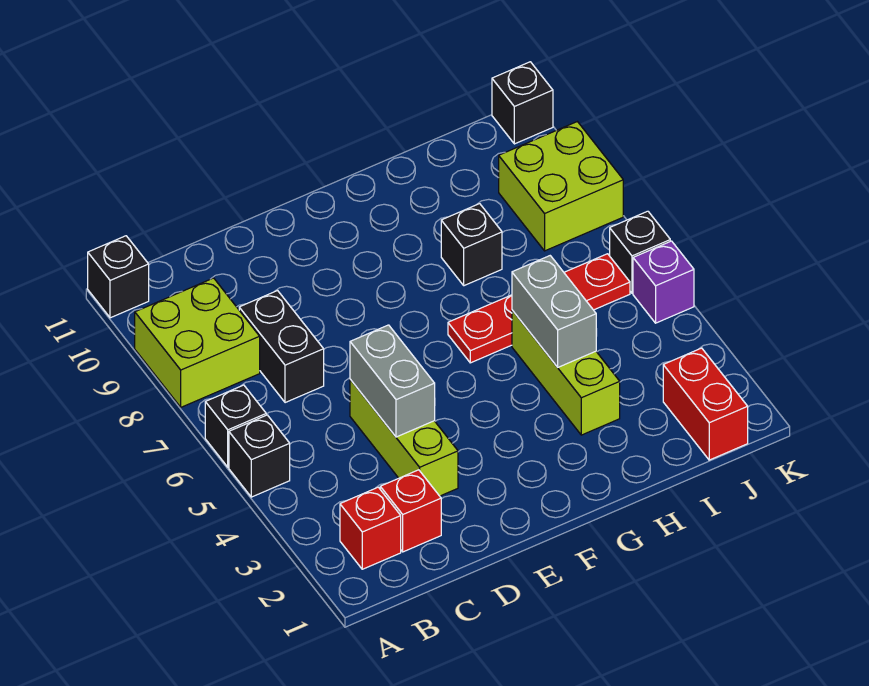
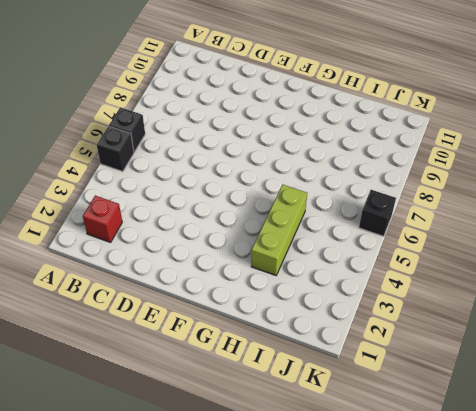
none -> lime brick A8:B9 level 1
none -> black brick A11 level 1
none -> red brick C2 level 1

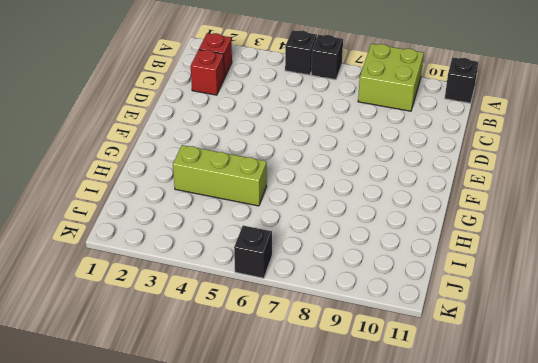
none -> black brick C7:C8 level 1
none -> lime brick D3:D5 level 1
none -> red plate G6:J6 level 1

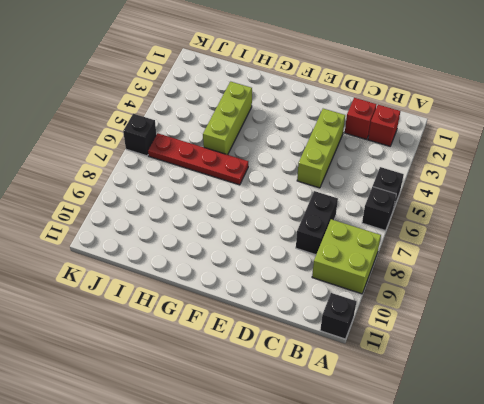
none -> black brick H8 level 1
none -> red brick J1:J2 level 1
none -> lime brick J8:K9 level 1

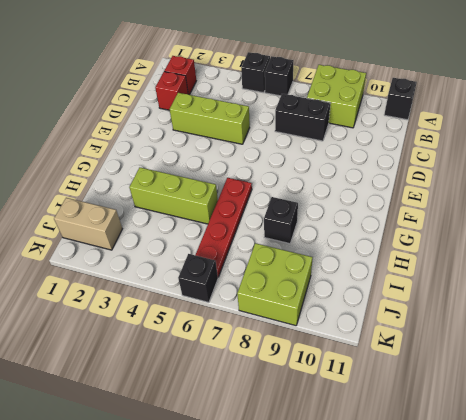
tan brick J1:J2 level 1 -> red brick J1:J2 level 1
none -> purple brick K5 level 1
none -> black brick K11 level 1
none -> grey brick D4:D5 level 2

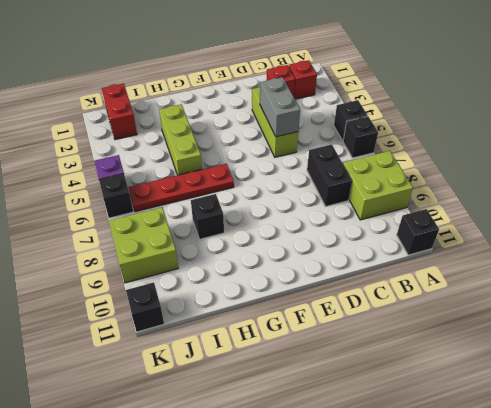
none -> grey brick H4:H5 level 2

